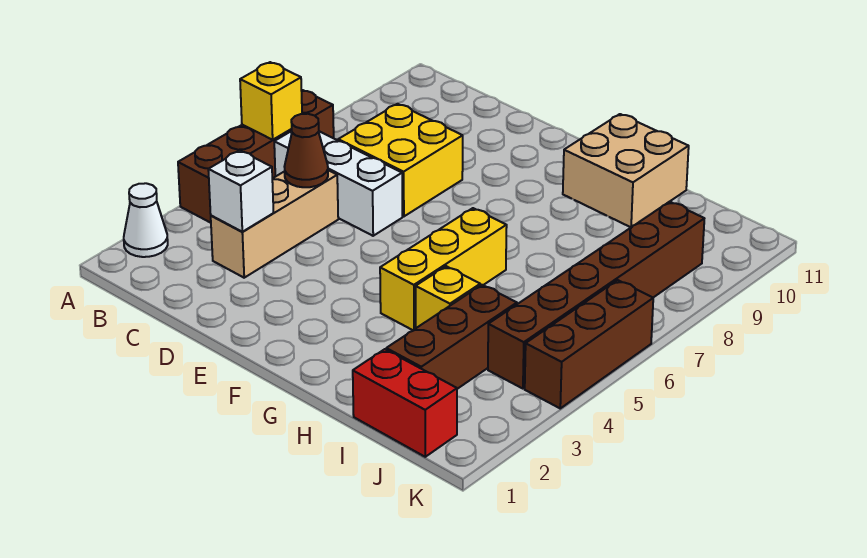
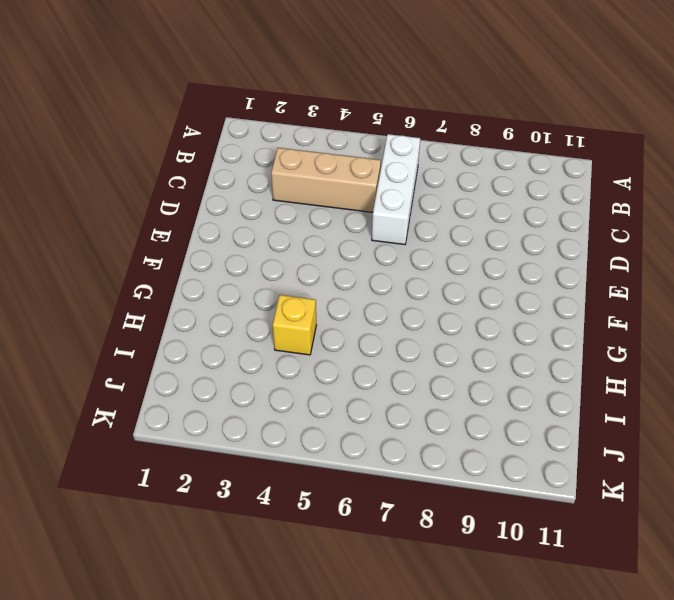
none -> white cone A2 level 1
none -> brown brick A4:A7 level 1
none -> yellow brick C7:D8 level 1

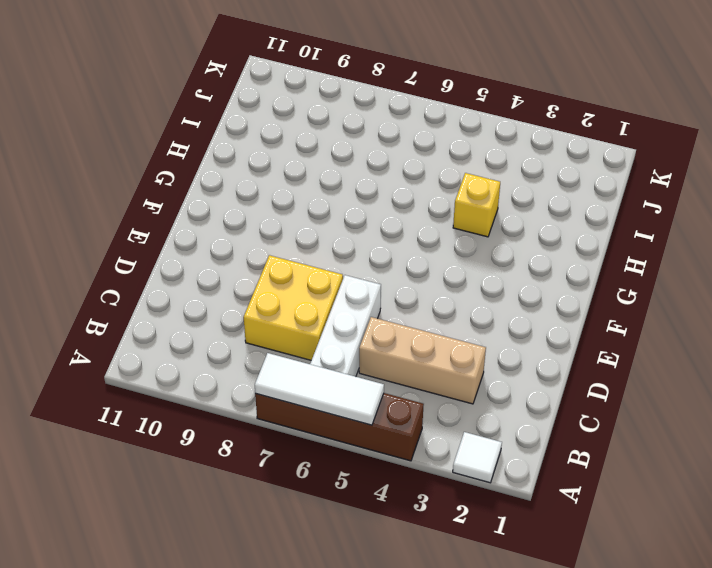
white tile A2 level 1 -> white cone A2 level 1
white tile A5:A7 level 2 -> yellow brick A6 level 2
none -> yellow brick G4:G6 level 1
none -> tan brick G10:H11 level 1
none -> red brick I1:J1 level 1

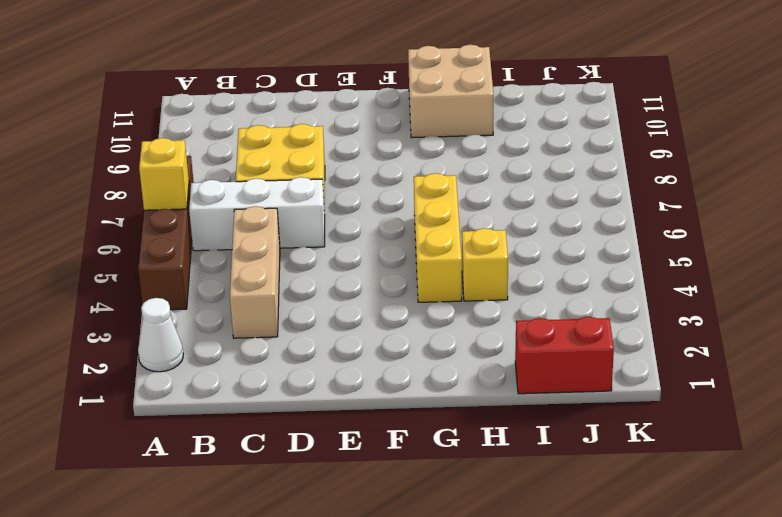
none -> brown brick I2:I4 level 1
none -> brown brick J4:J9 level 1
none -> brown brick K4:K6 level 1

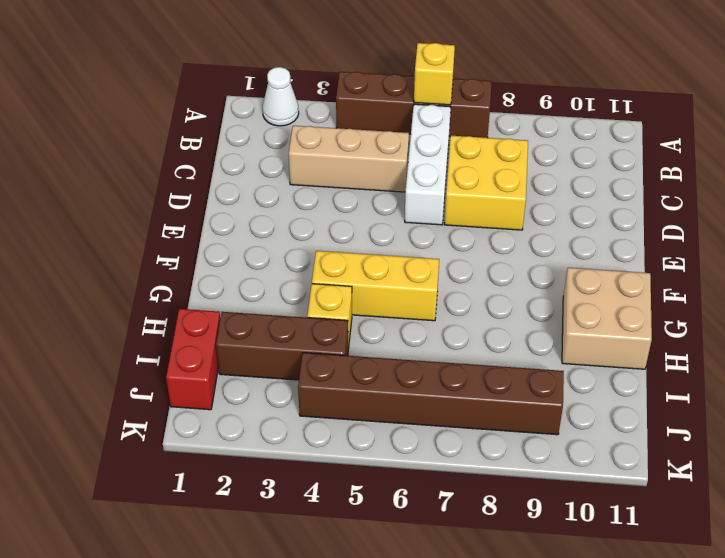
none -> brown brick K4:K6 level 1
none -> white brick C3 level 2
none -> brown cone C5 level 2

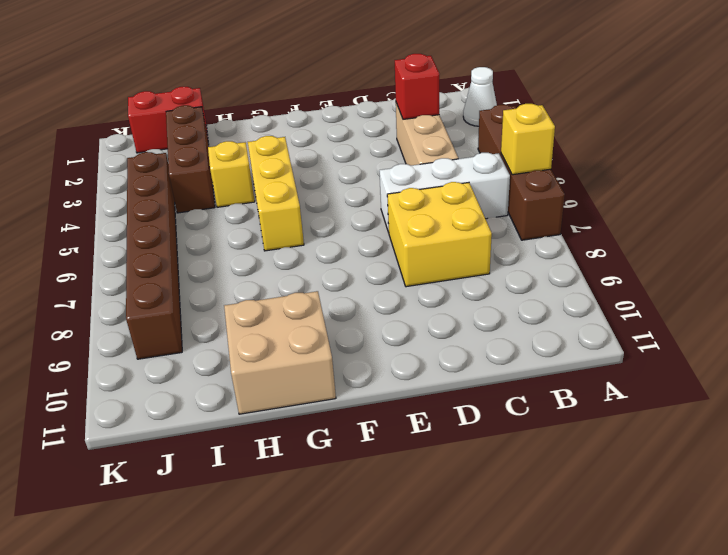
red brick C3 level 2 -> white brick C3 level 2
none -> brown brick K4:K6 level 1
none -> brown cone C5 level 2

